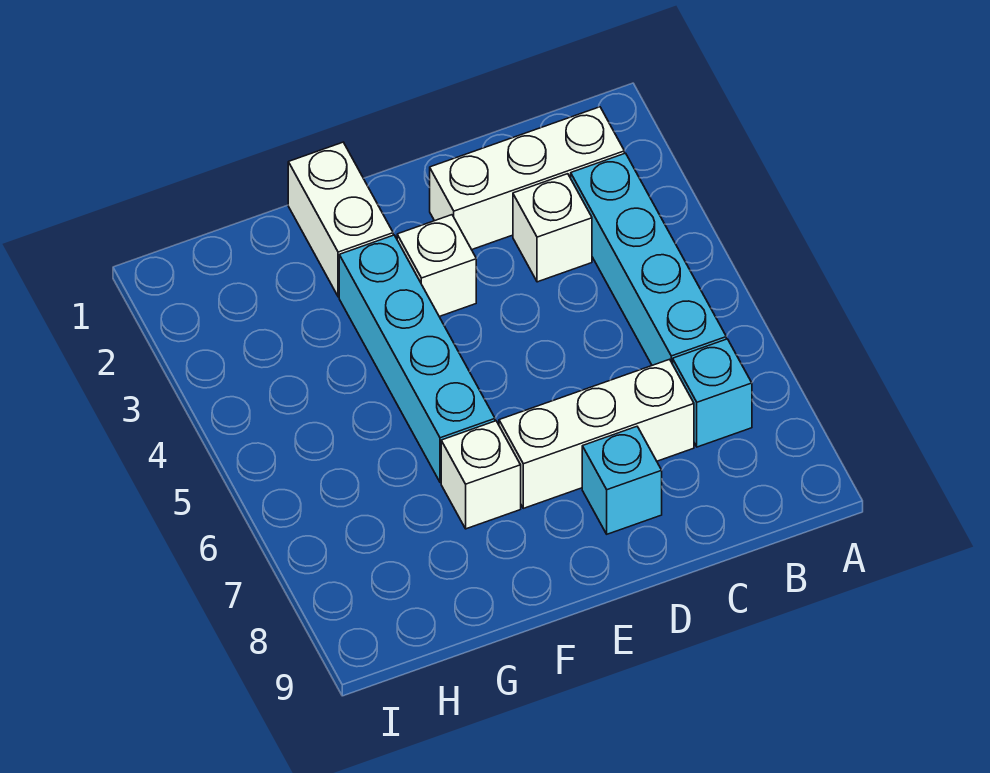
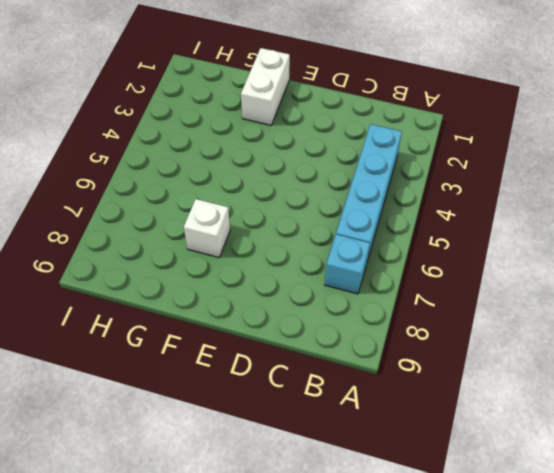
none -> white brick B2:D2 level 1
none -> white brick C3 level 1

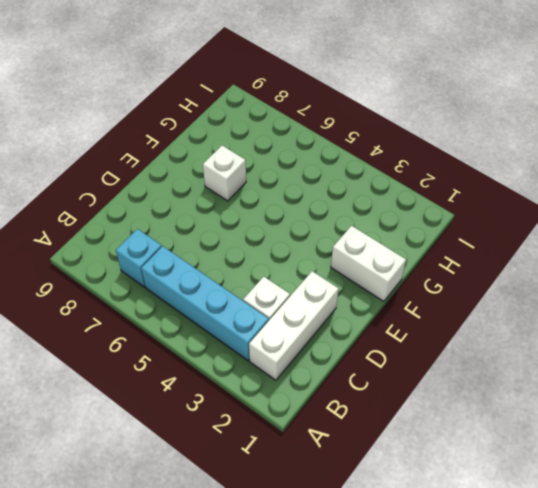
none -> white brick C7:E7 level 1
none -> cyan brick D8 level 1

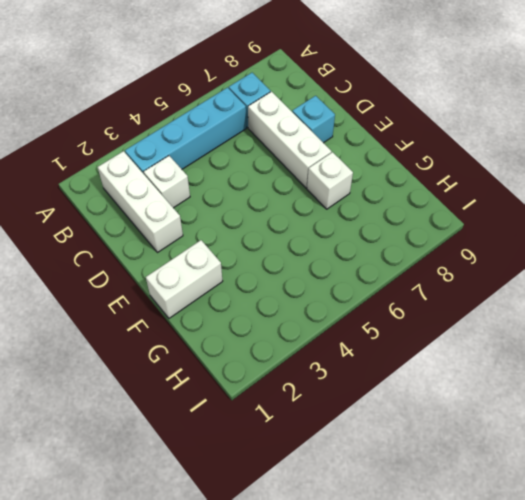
none -> white brick E3 level 1
none -> cyan brick F3:F6 level 1

